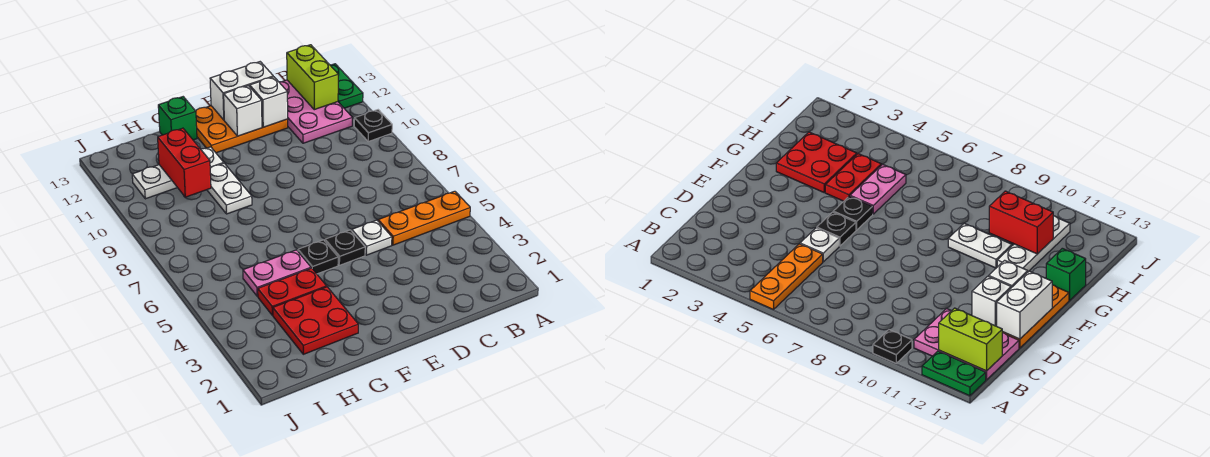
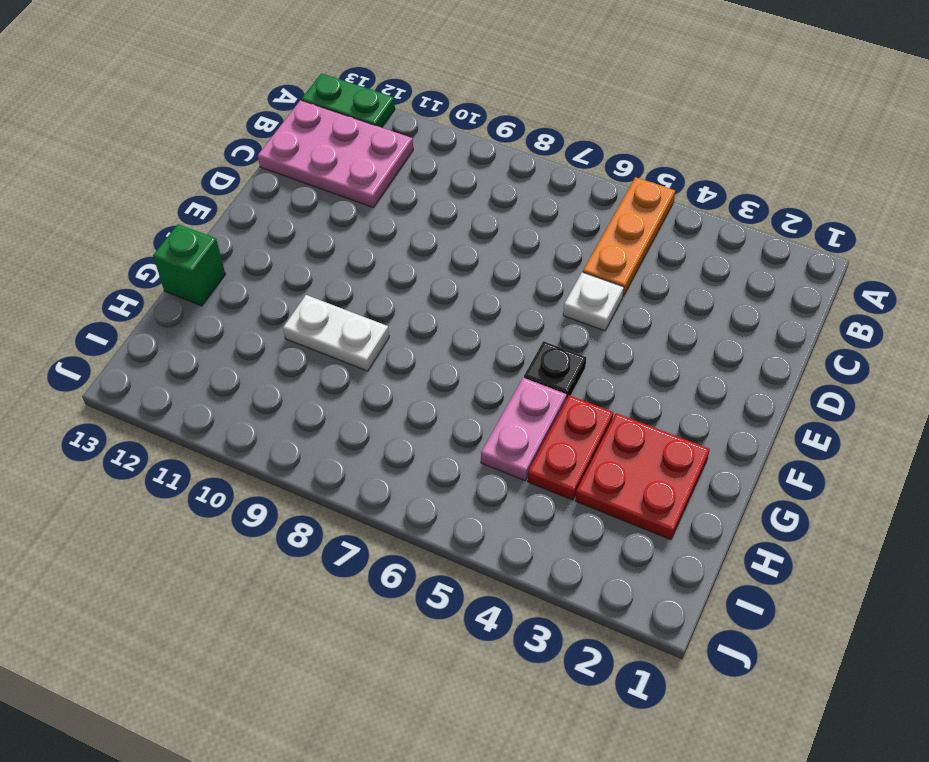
none -> black plate A10 level 1
none -> orange plate D12:F13 level 1
none -> black plate E5 level 1

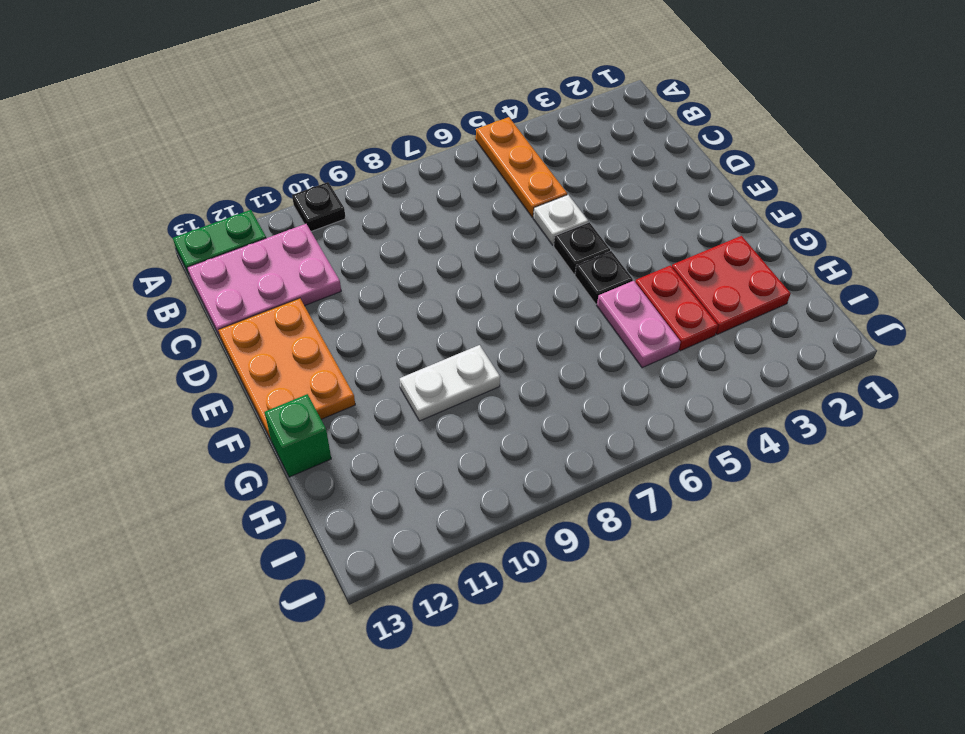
none -> white plate G11:I11 level 1
none -> lime brick B12:B13 level 2
none -> white brick D12 level 2

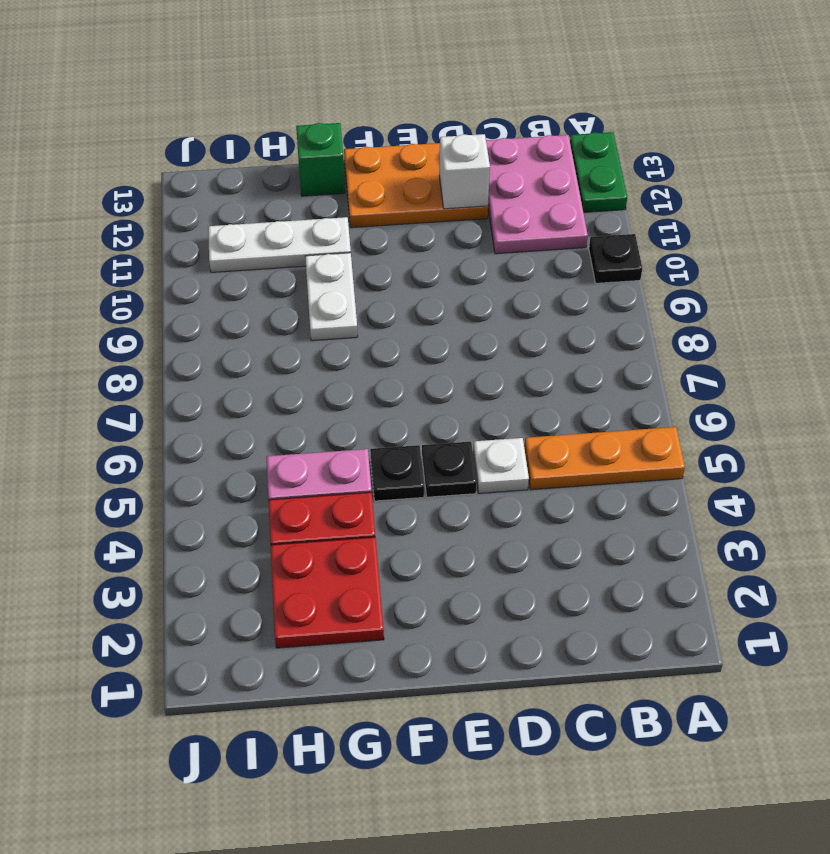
none -> lime brick B12:B13 level 2
none -> white brick D13:E13 level 2
none -> white brick E12 level 2

